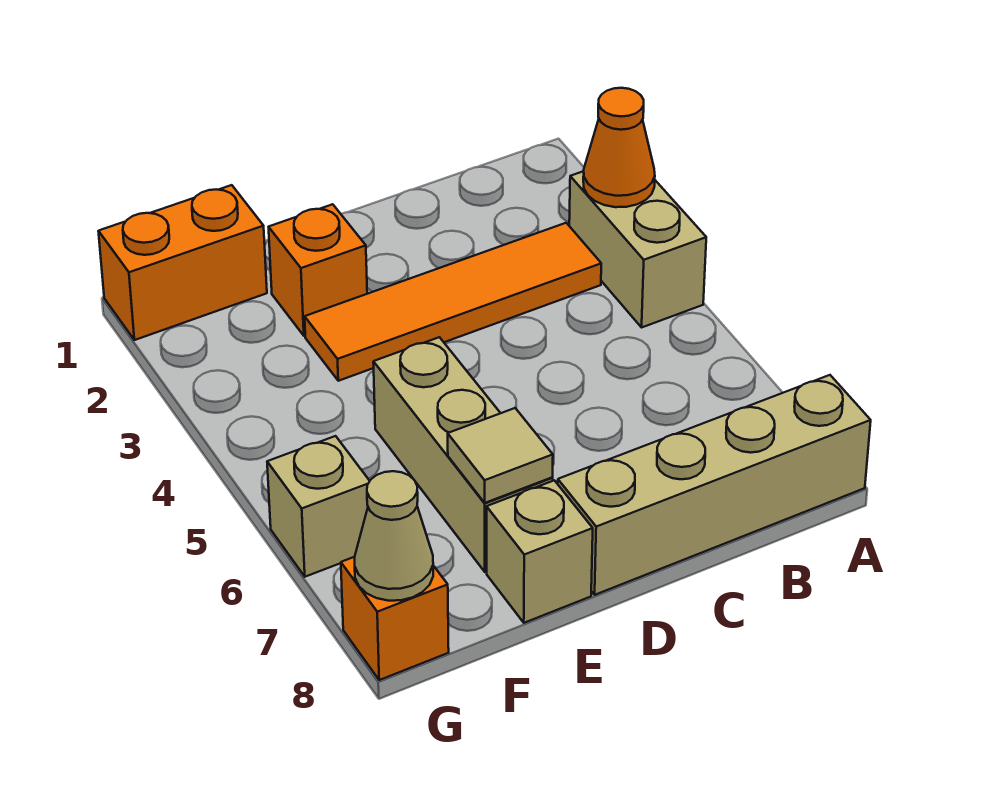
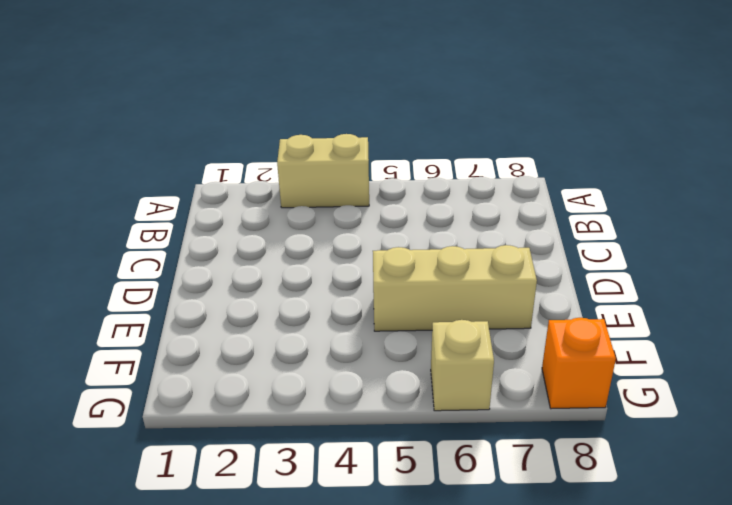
none -> tan brick A8:D8 level 1
none -> orange tile B3:E3 level 1
none -> orange brick E2 level 1

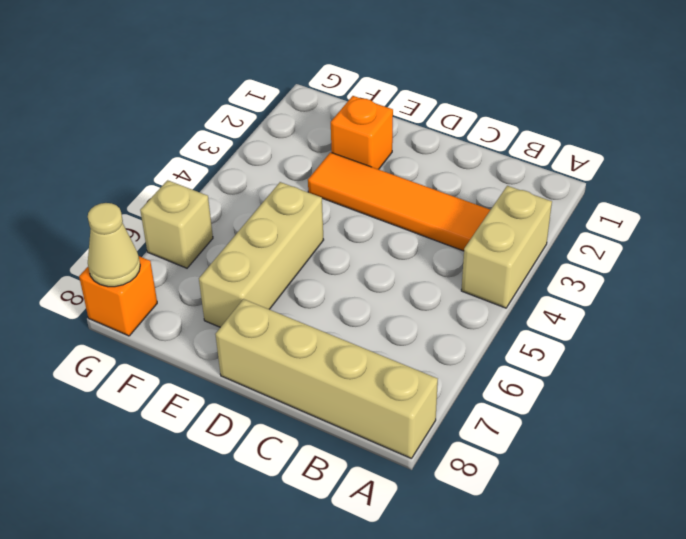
none -> tan brick E8 level 1
none -> orange brick F1:G1 level 1
none -> orange cone A3 level 2

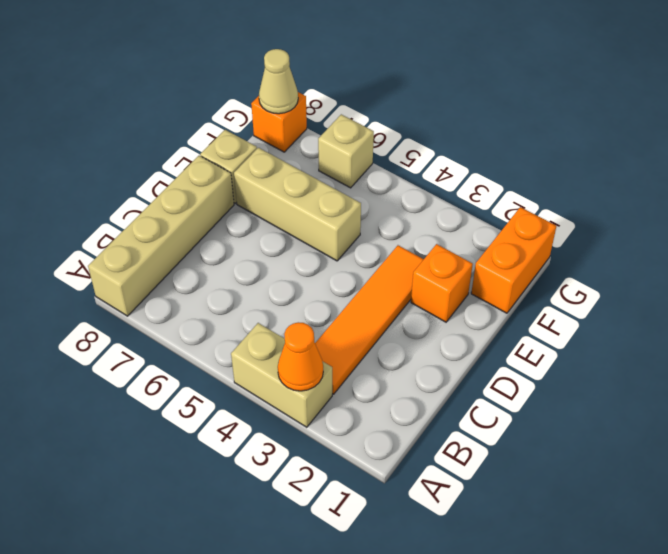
none -> tan tile E7 level 2

